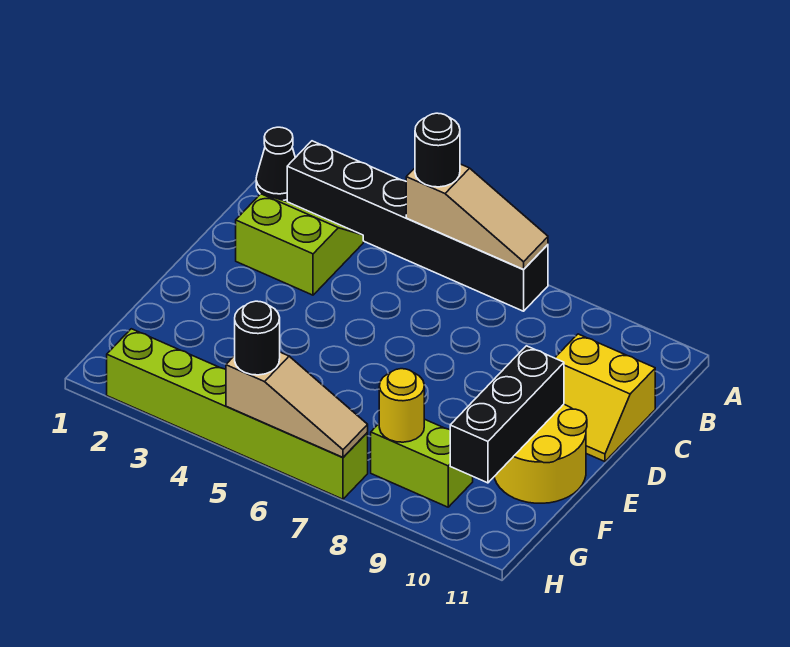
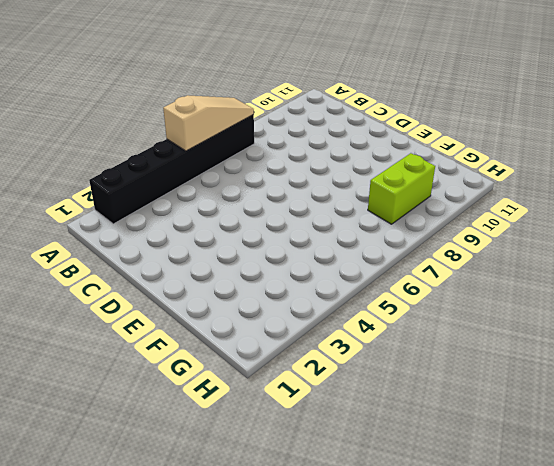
none -> black cone A1 level 1
none -> lime slope B2:C3 level 1 top C
none -> yellow slope C10:D11 level 1 top C

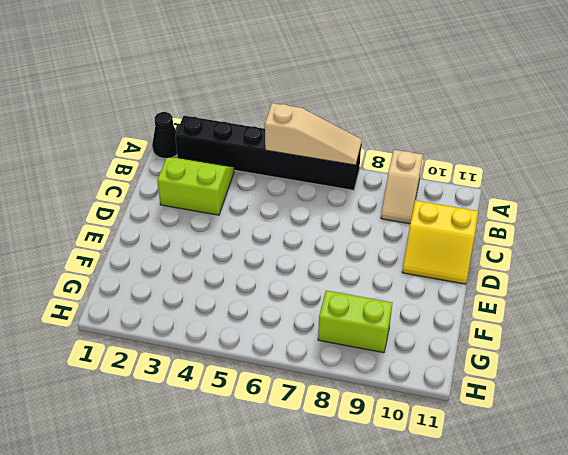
tan slope A9:B9 level 1 top A -> none
none -> yellow round brick E10:F11 level 1
none -> lime brick H2:H7 level 1
none -> black brick E10:G10 level 2

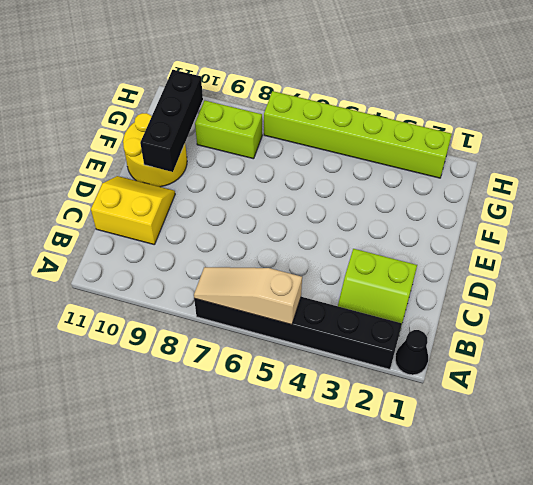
none -> yellow round brick G8 level 2
none -> tan slope H5:H7 level 2 top 5
none -> black round brick A5 level 3

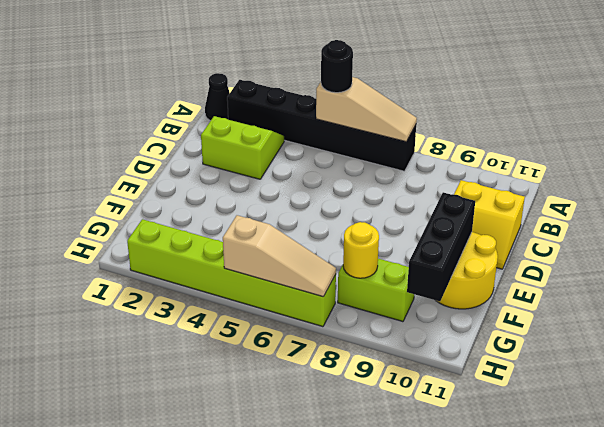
none -> black round brick H5 level 3

